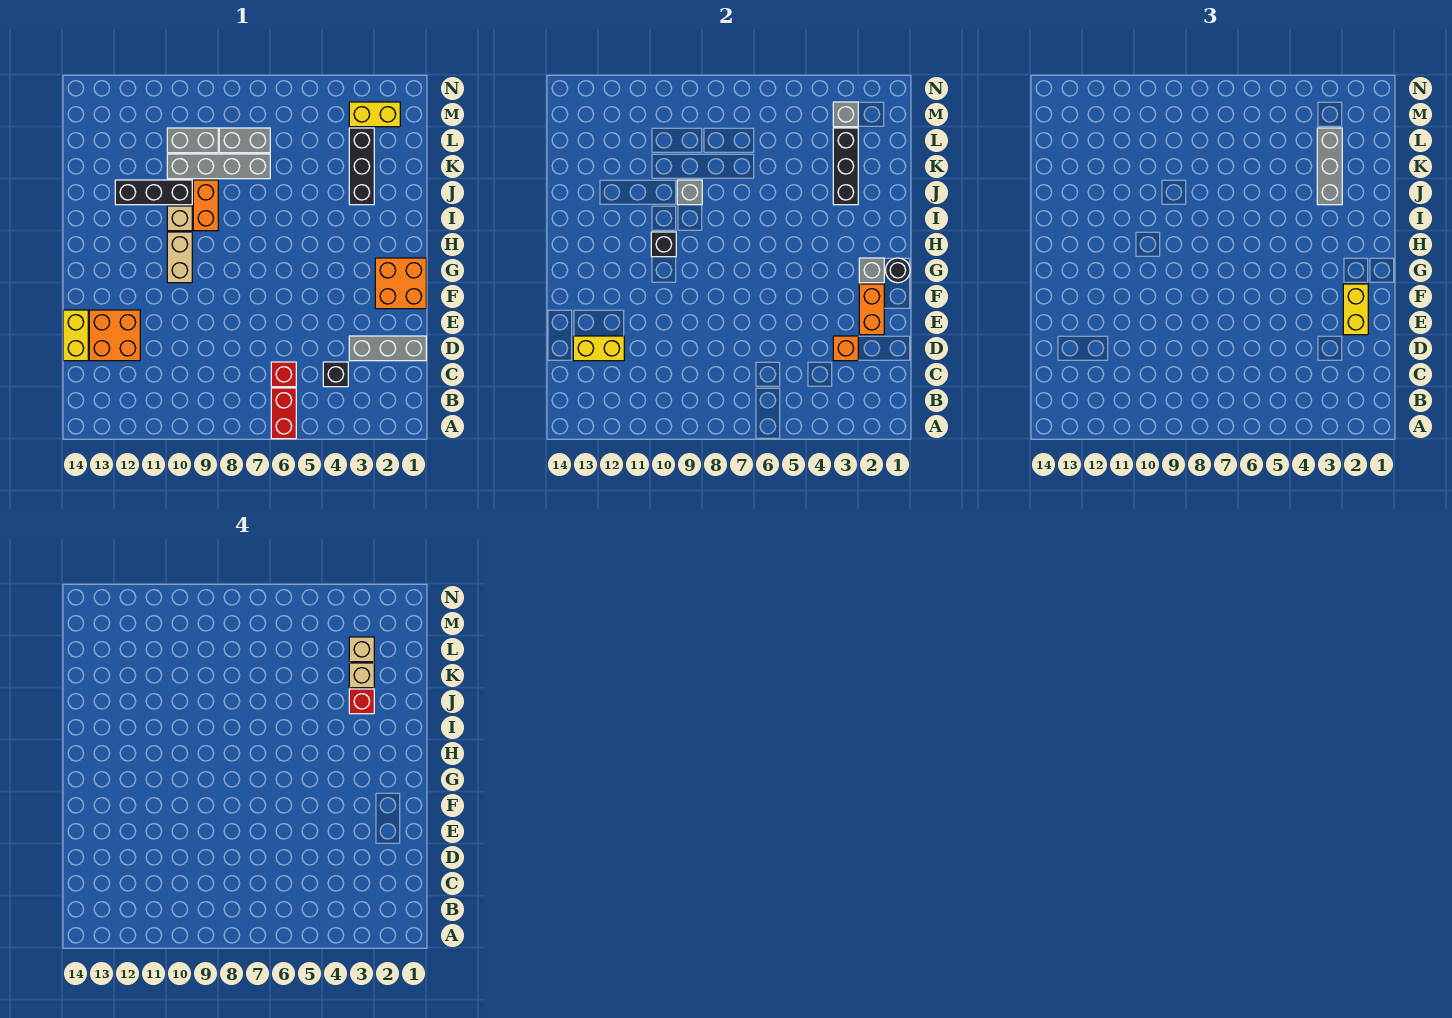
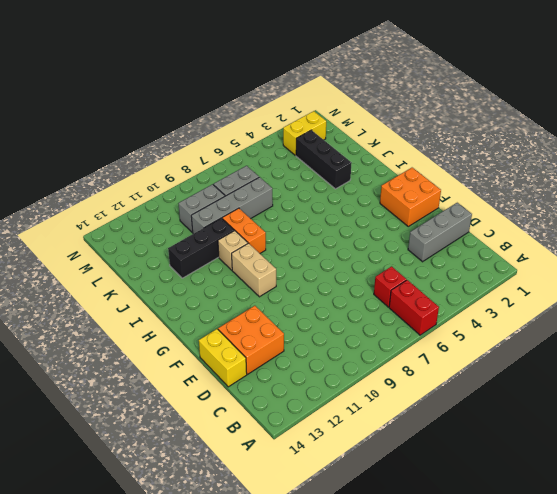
none -> black brick C4 level 1
none -> orange brick D3 level 2
none -> yellow brick D12:D13 level 2
none -> orange brick E2:F2 level 2

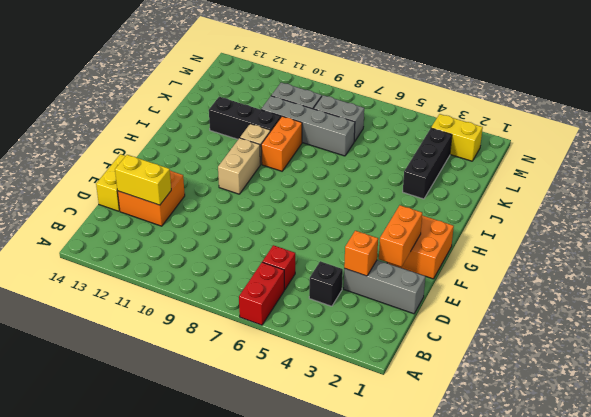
none -> black round brick G1 level 2
none -> grey brick G2 level 2
none -> black brick H10 level 2
none -> black brick J3:L3 level 2

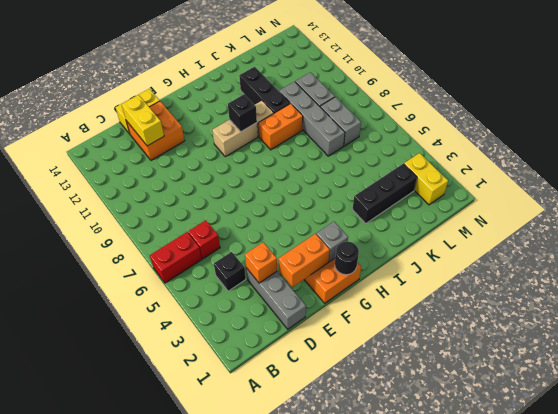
none -> black brick J3:L3 level 2
none -> grey brick J9 level 2
none -> grey brick M3 level 2
none -> yellow brick E2:F2 level 3

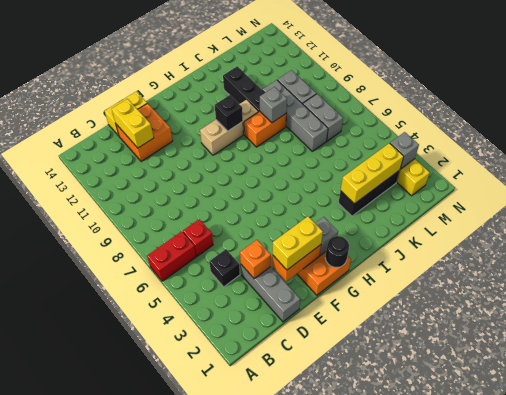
yellow brick J3:L3 level 2 -> black brick J3:L3 level 2
none -> grey brick J3:L3 level 3
none -> red brick J3 level 4
none -> tan brick K3 level 4
none -> tan brick L3 level 4

